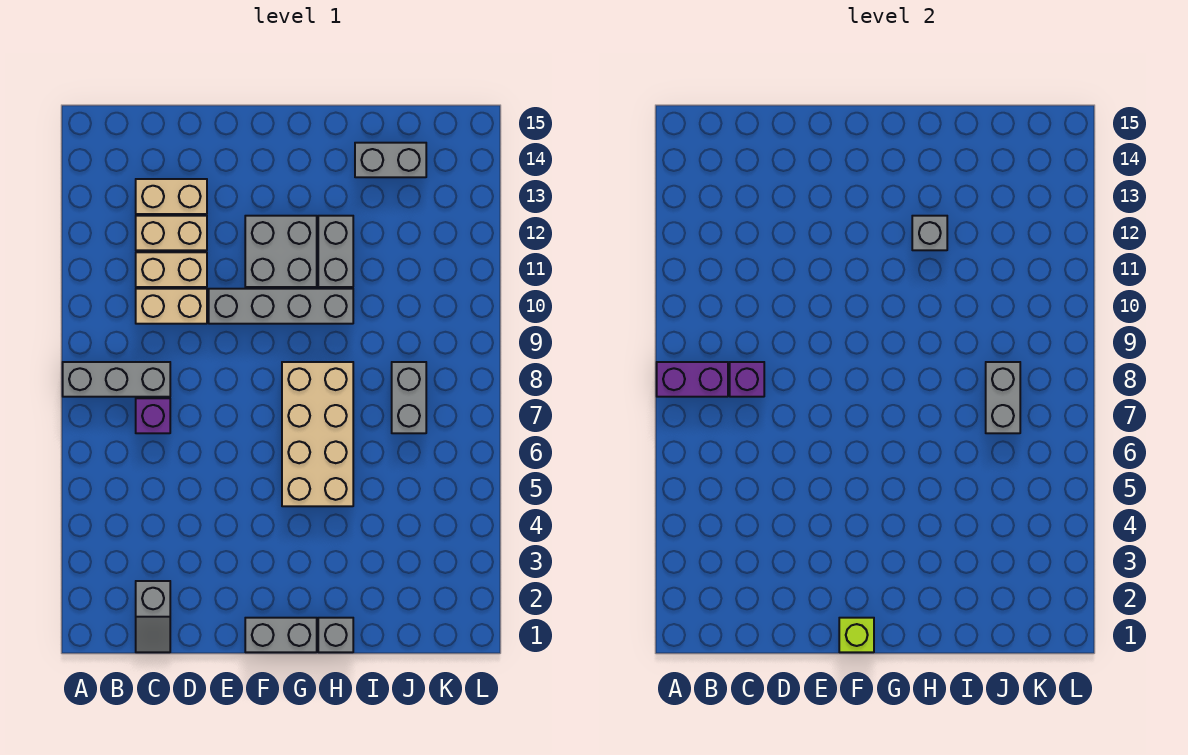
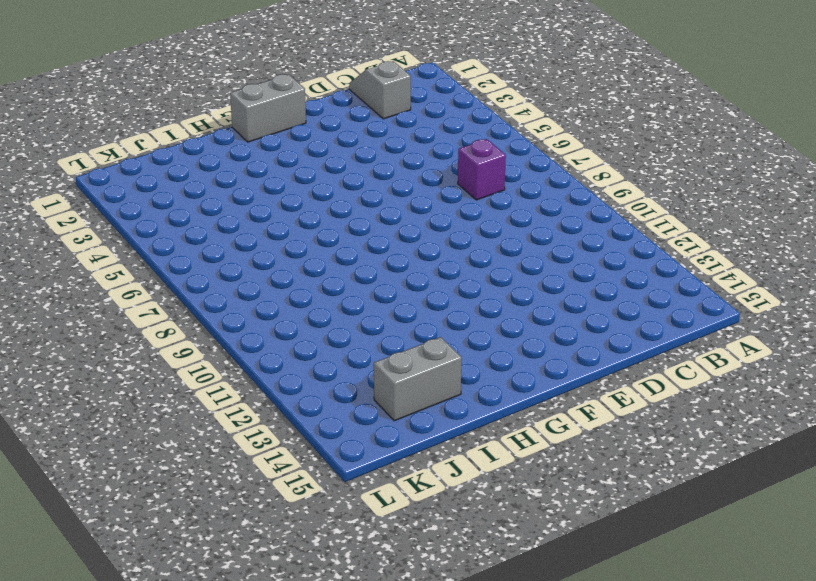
none -> grey brick A8:C8 level 1
none -> tan brick C10:D10 level 1
none -> tan brick C11:D11 level 1

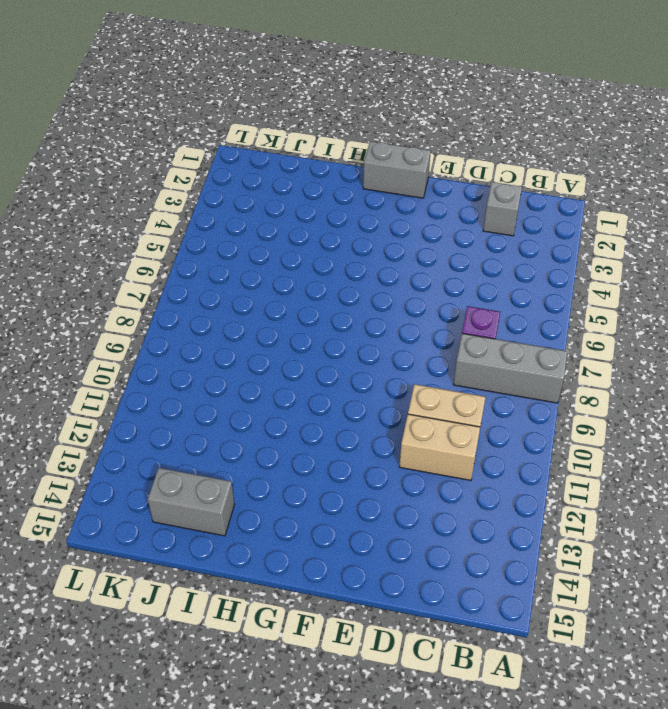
none -> tan brick C12:D12 level 1
none -> tan brick C13:D13 level 1
none -> grey brick E10:H10 level 1

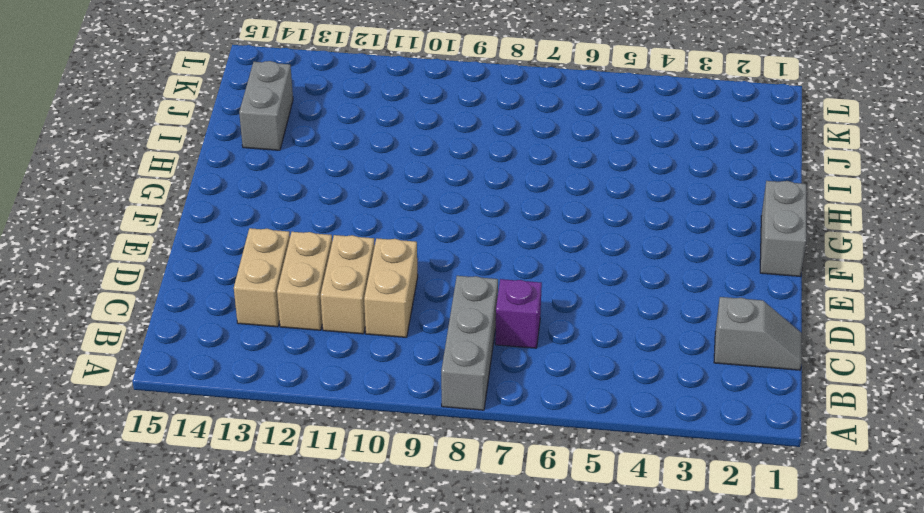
none -> grey brick E10:H10 level 1
none -> grey brick F11:G12 level 1
none -> tan brick G5:H8 level 1

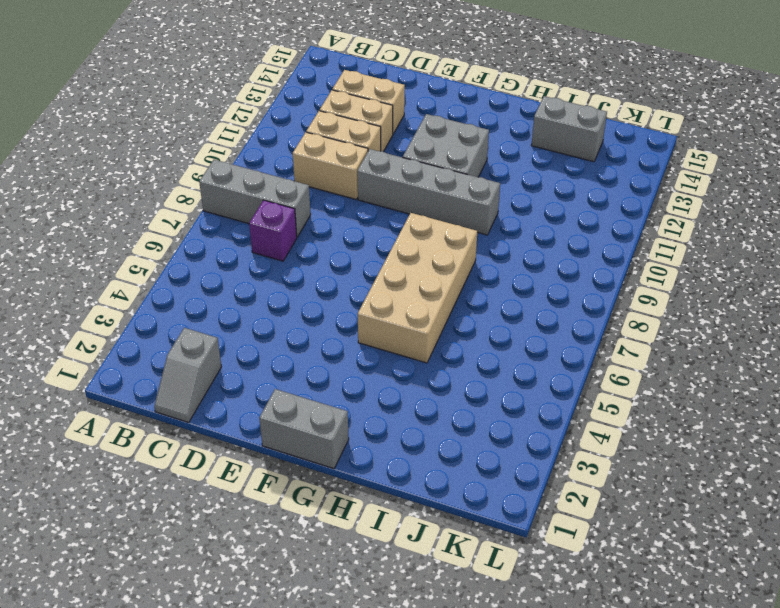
none -> grey brick H1 level 1
none -> grey brick H11:H12 level 1
none -> grey brick J7:J8 level 1

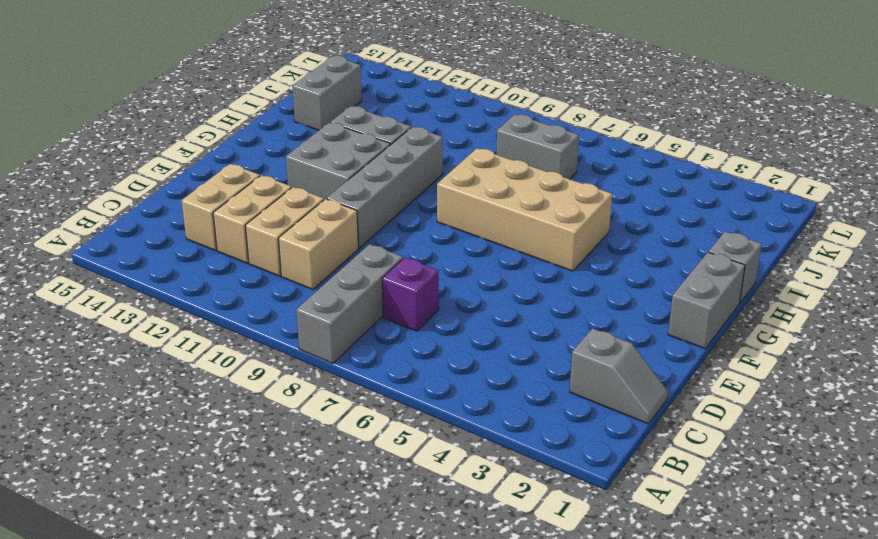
none -> purple brick A8:B8 level 2
none -> purple brick C8 level 2
none -> lime brick F1 level 2

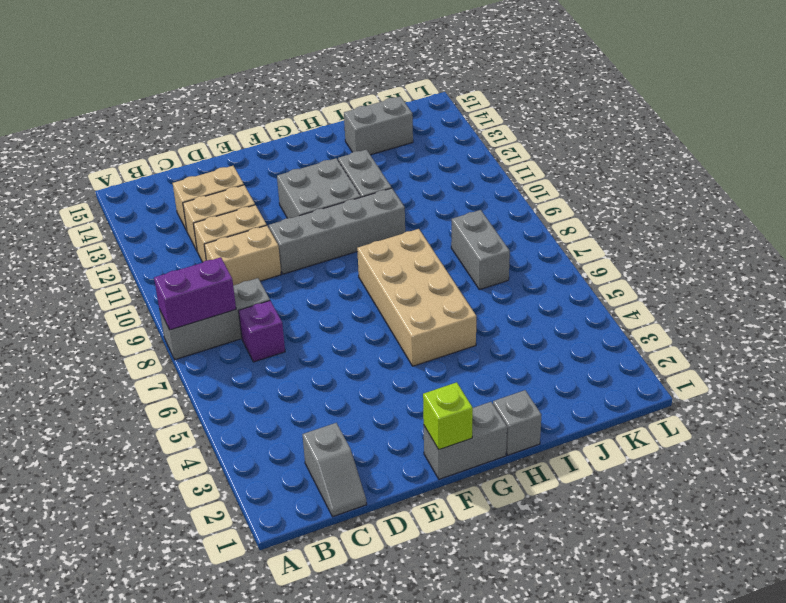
none -> purple brick C8 level 2
none -> grey brick H12 level 2
none -> grey brick J7:J8 level 2

